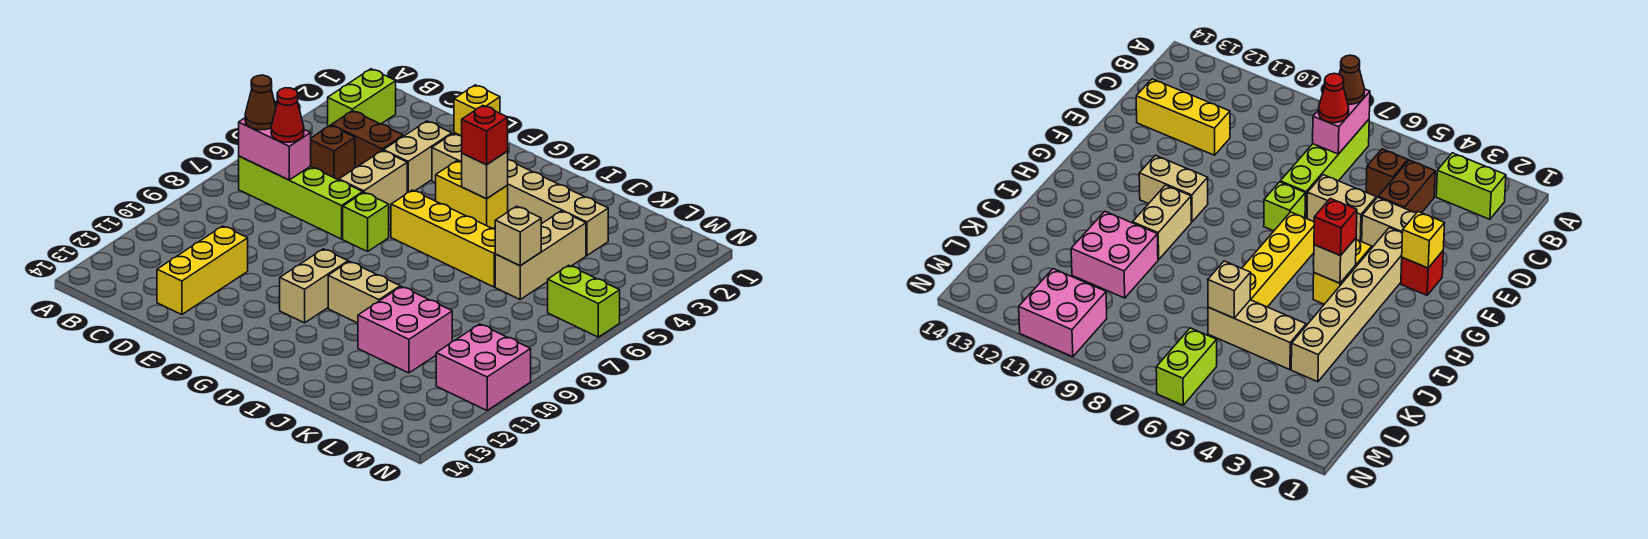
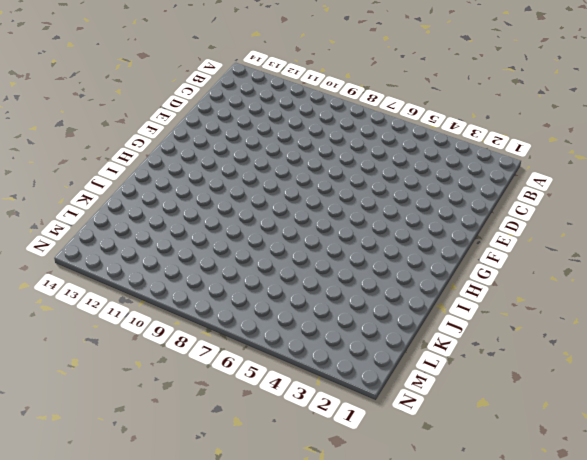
none -> lime brick B2:B3 level 1
none -> lime brick B7:E7 level 1
none -> brown brick C4:D4 level 1

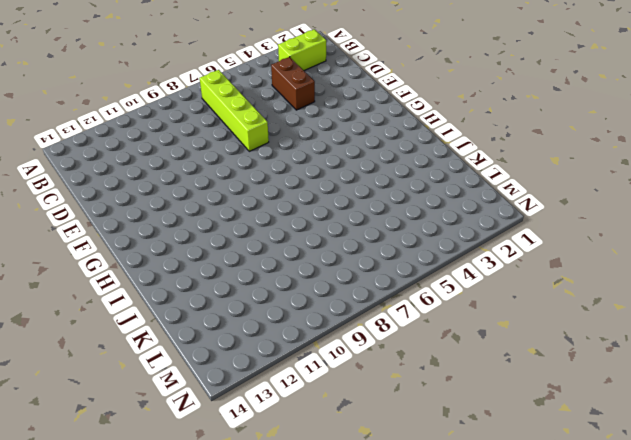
none -> brown brick C5 level 1
none -> yellow brick D11:D13 level 1
none -> tan brick E3:E4 level 1

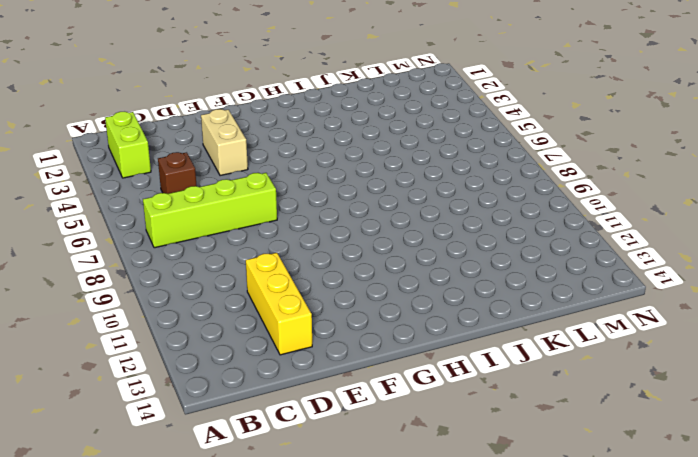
none -> brown brick C4:D4 level 1
none -> tan brick E5:E6 level 1
none -> red brick F2 level 1

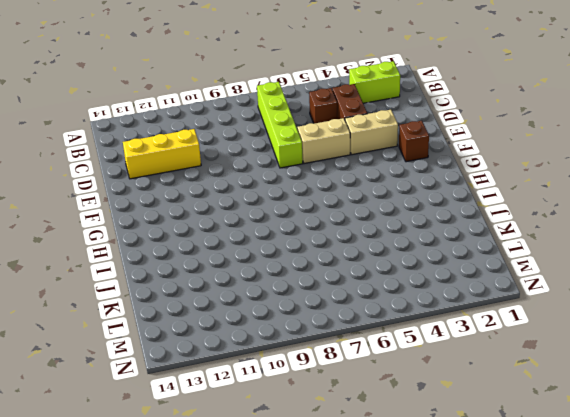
brown brick F2 level 1 -> red brick F2 level 1
none -> tan brick F3:K3 level 1
none -> lime brick F7 level 1
none -> yellow brick G4:H4 level 1

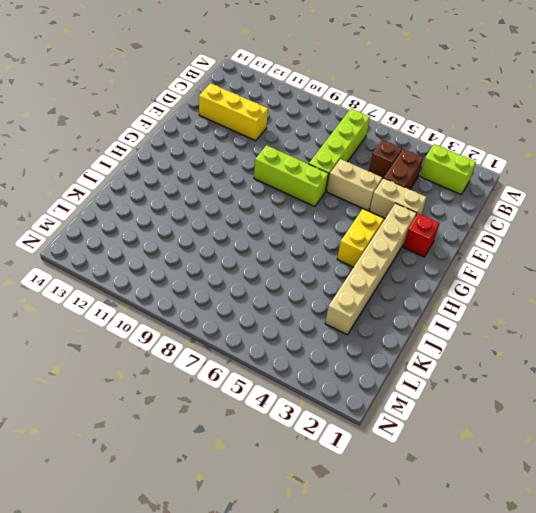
lime brick F7:F9 level 1 -> lime brick F7 level 1
none -> yellow brick G6:J6 level 1
none -> tan brick G10:G11 level 1
none -> tan brick H10:I10 level 1

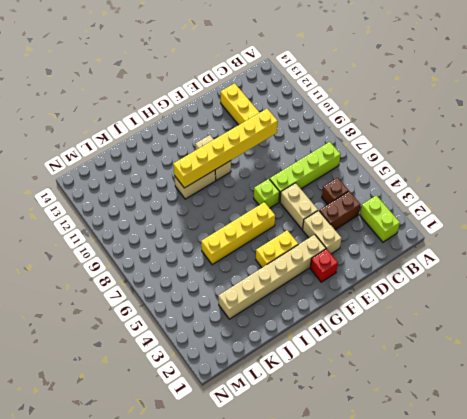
yellow brick D10:I10 level 2 -> none
none -> pink brick J10:K11 level 1
none -> tan brick K4:K6 level 1
none -> lime brick M6:N6 level 1

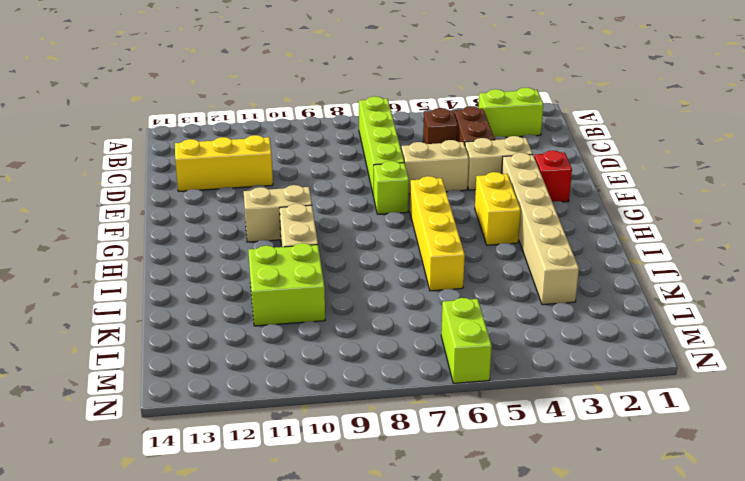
lime brick J10:K11 level 1 -> pink brick J10:K11 level 1
none -> tan brick K4:K6 level 1
none -> pink brick M10:N11 level 1
none -> pink brick B7:C7 level 2

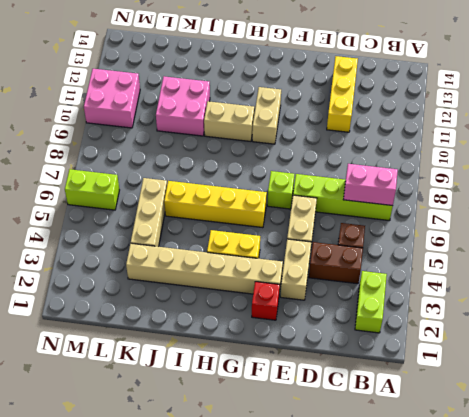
none -> yellow brick F2 level 2
none -> tan brick H4 level 2
none -> tan brick K6 level 2

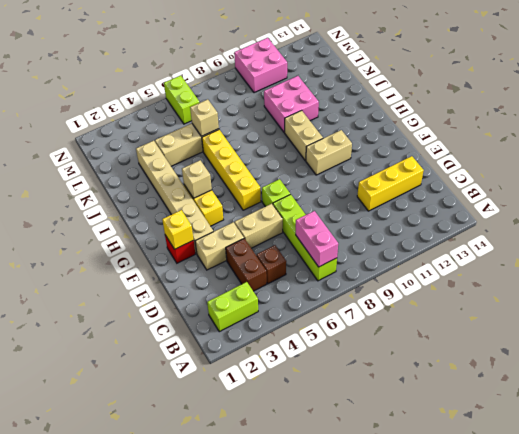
none -> brown cone B7 level 3
none -> red cone C7 level 3
none -> red brick H4 level 3

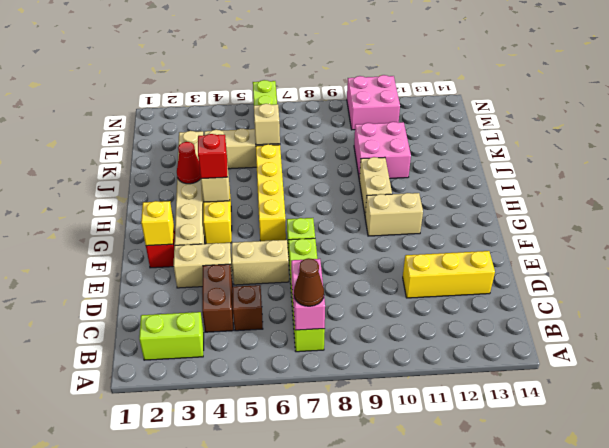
red cone I3 level 2 -> red cone C7 level 3

